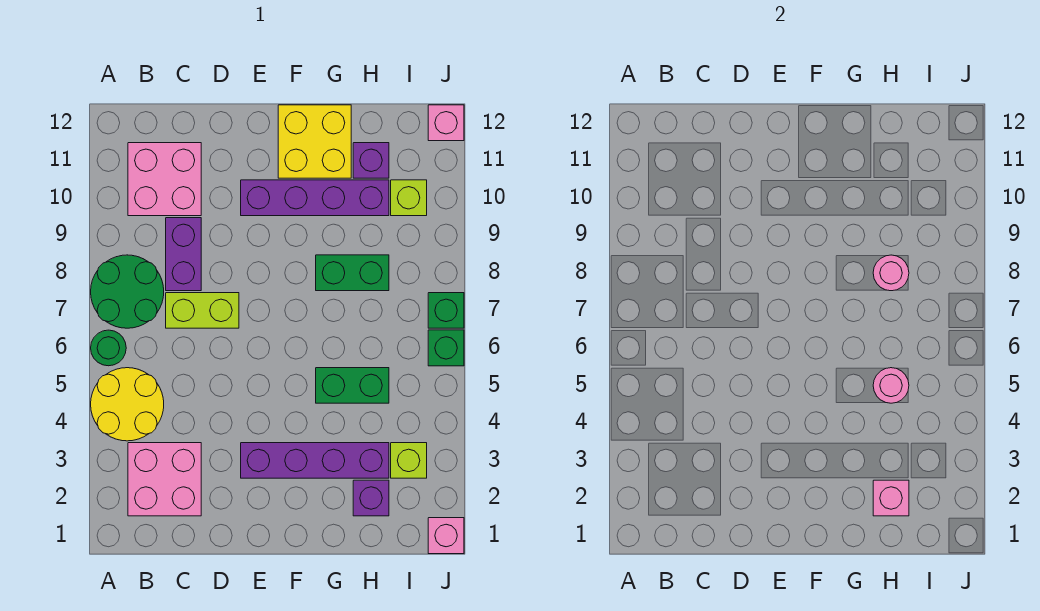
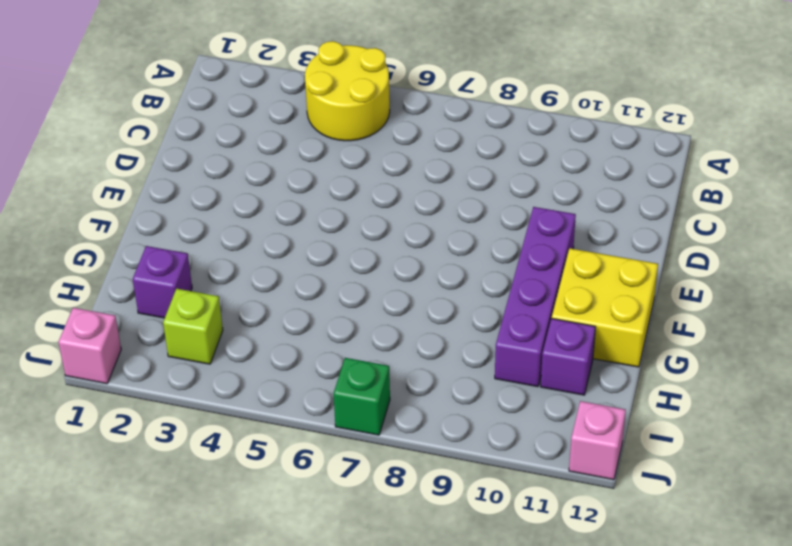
none -> green round brick A6 level 1
none -> green round brick A7:B8 level 1
none -> pink brick B2:C3 level 1

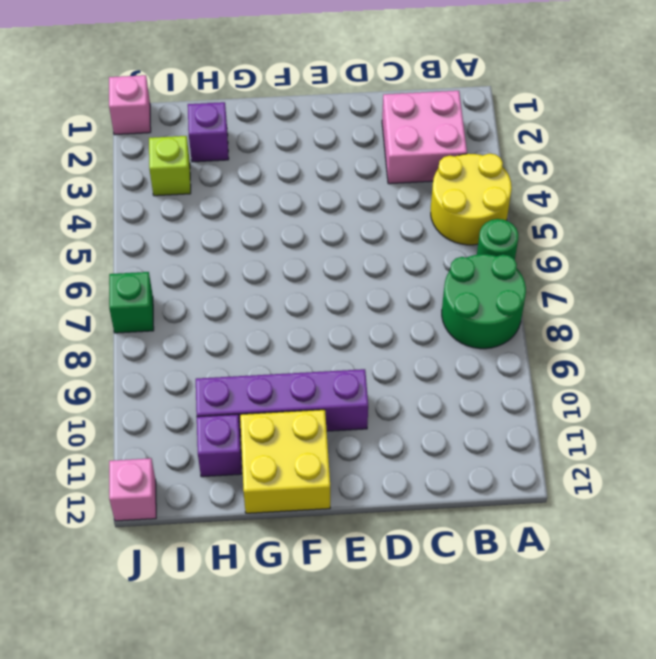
none -> pink brick B10:C11 level 1
none -> lime brick C7:D7 level 1
none -> purple brick C8:C9 level 1

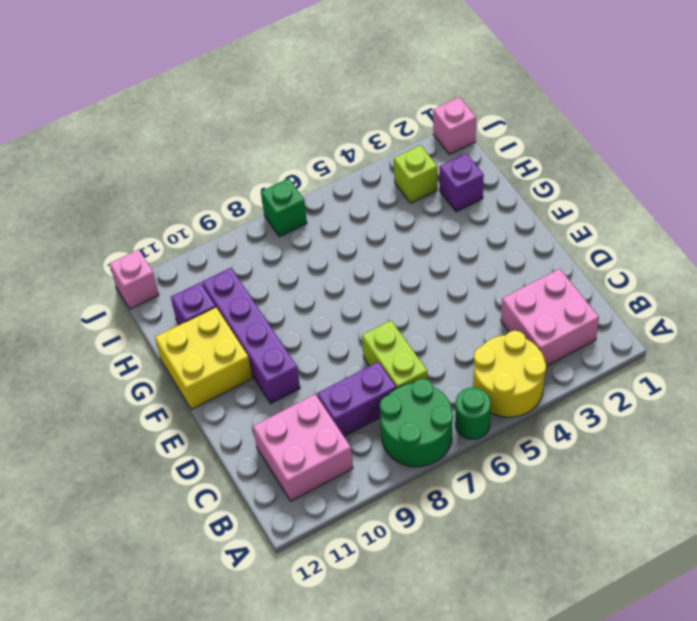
none -> purple brick E3:H3 level 1
none -> green brick G5:H5 level 1
none -> green brick G8:H8 level 1

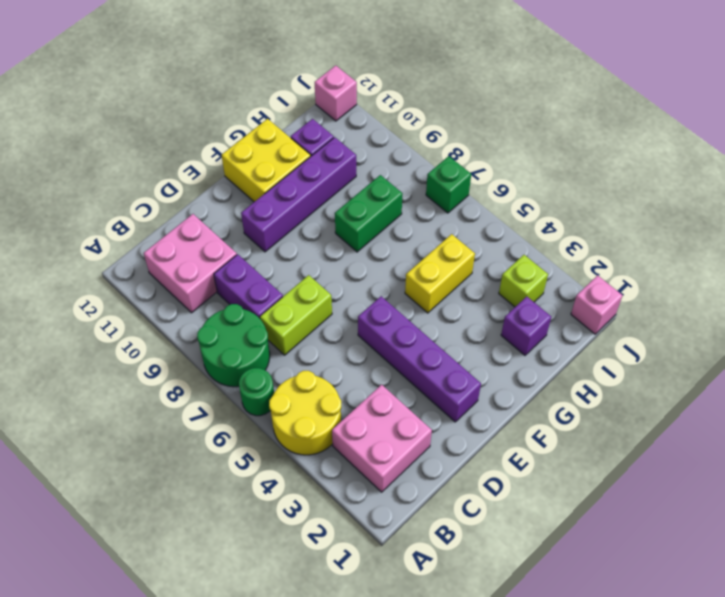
purple brick E2:E5 level 1 -> purple brick E3:H3 level 1
yellow brick G5:H5 level 1 -> green brick G5:H5 level 1
none -> lime brick I10 level 1
none -> green brick J6 level 1
none -> pink brick H2 level 2

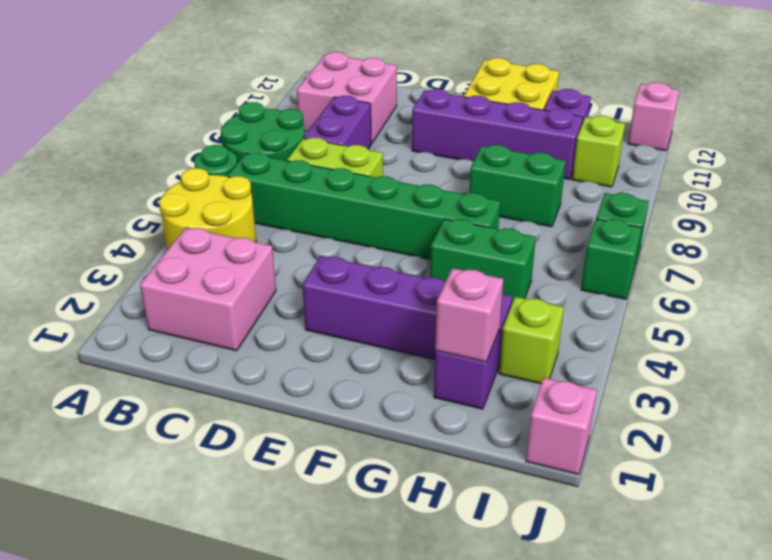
green brick B6:G6 level 1 -> none
none -> pink round brick H5 level 2
none -> pink round brick H8 level 2

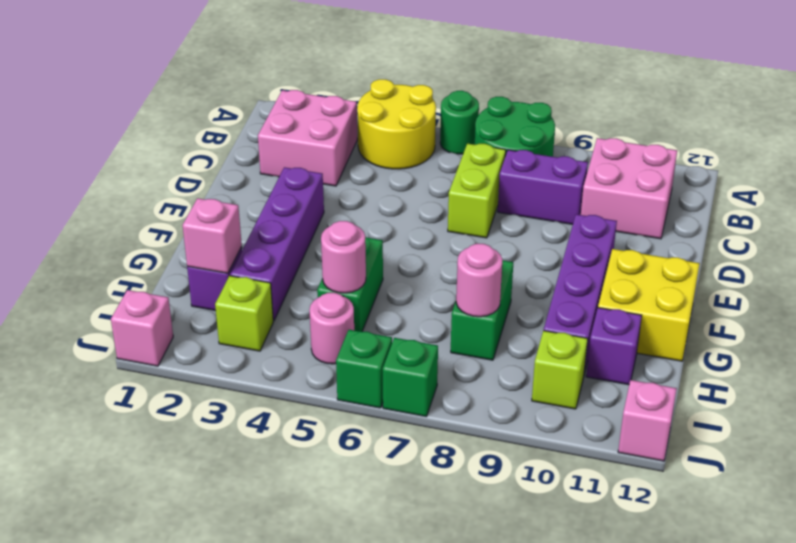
pink round brick I5 level 1 -> none

